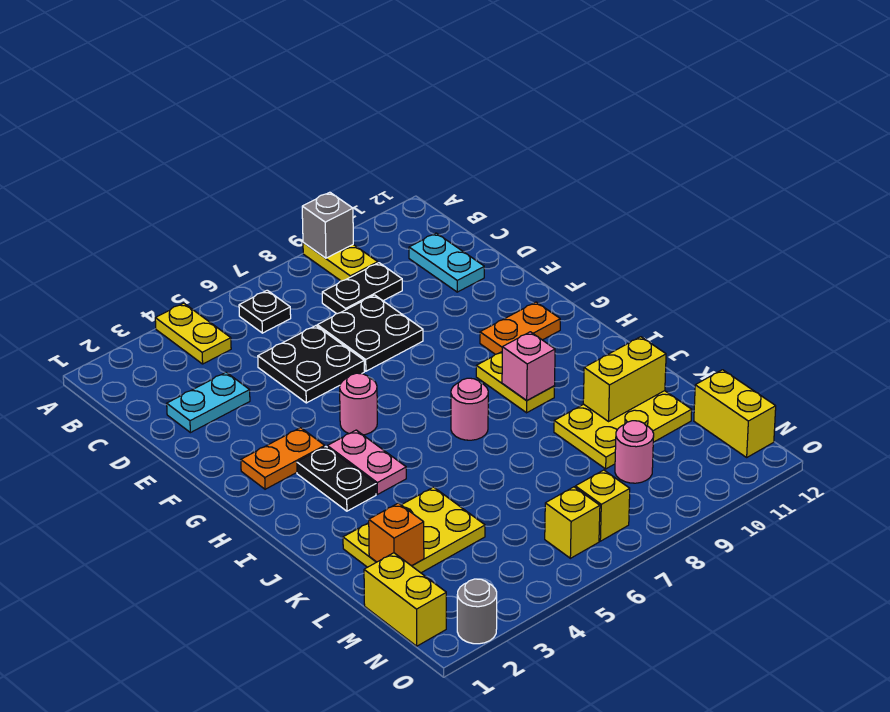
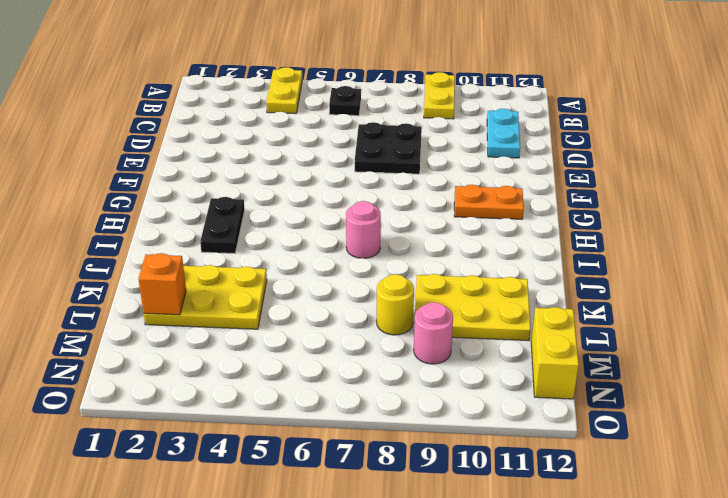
yellow round brick L8 level 1 -> none
none -> black plate C8:C9 level 1
none -> cyan plate D2:D3 level 1
none -> black plate D5:E6 level 1

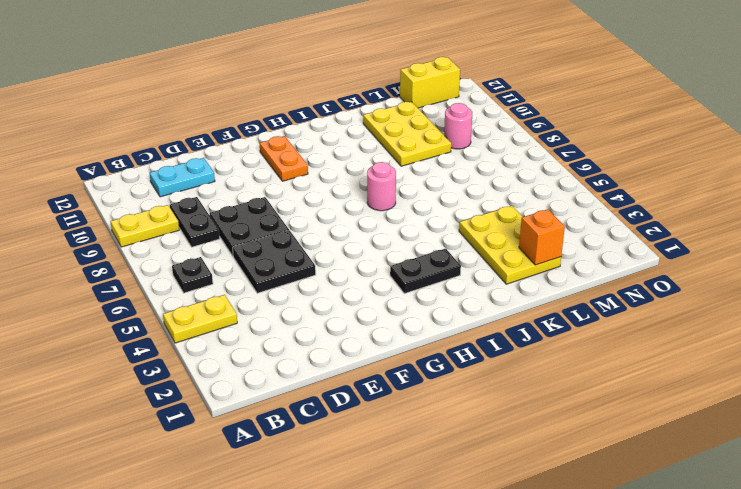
none -> cyan plate D2:D3 level 1
none -> orange plate G2:G3 level 1
none -> pink round brick G5 level 1

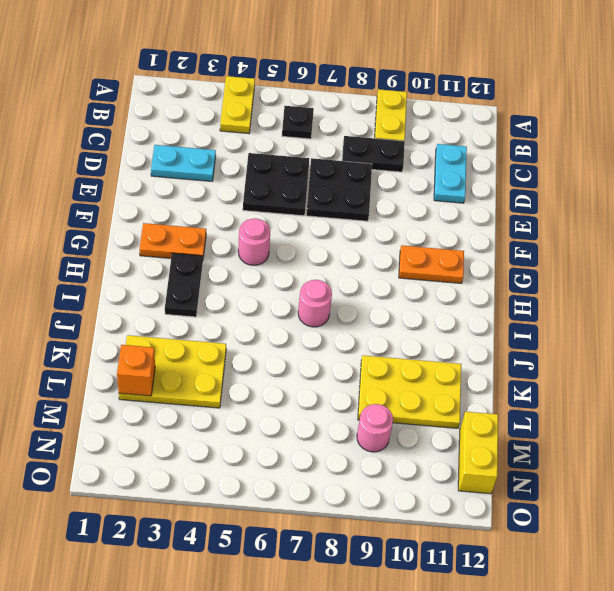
none -> pink plate H4:I4 level 1
none -> yellow plate H9:I9 level 1
none -> yellow brick M1:N1 level 1

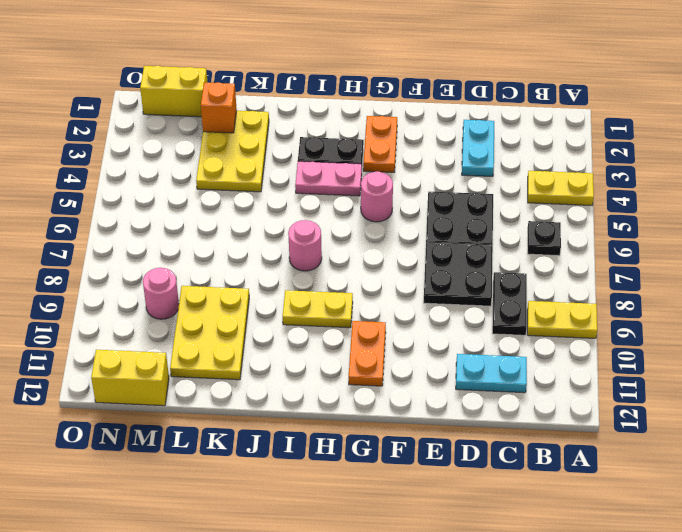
none -> yellow brick N6 level 1
none -> yellow brick N7 level 1
none -> grey round brick O2 level 1

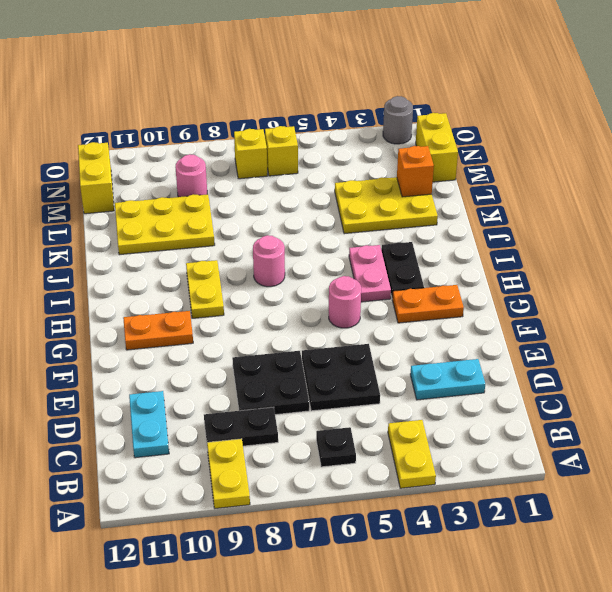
none -> grey brick A9 level 2
none -> pink brick I9 level 2
none -> yellow brick K10:K11 level 2

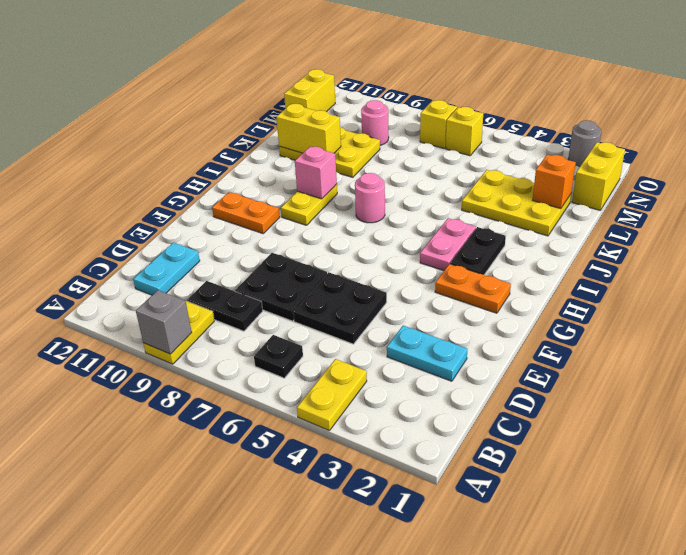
none -> pink round brick G5 level 1

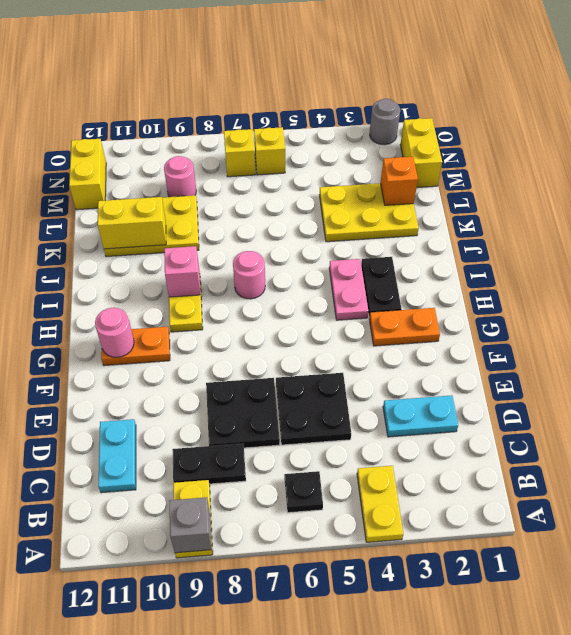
pink round brick G11 level 2 -> pink round brick G5 level 1

